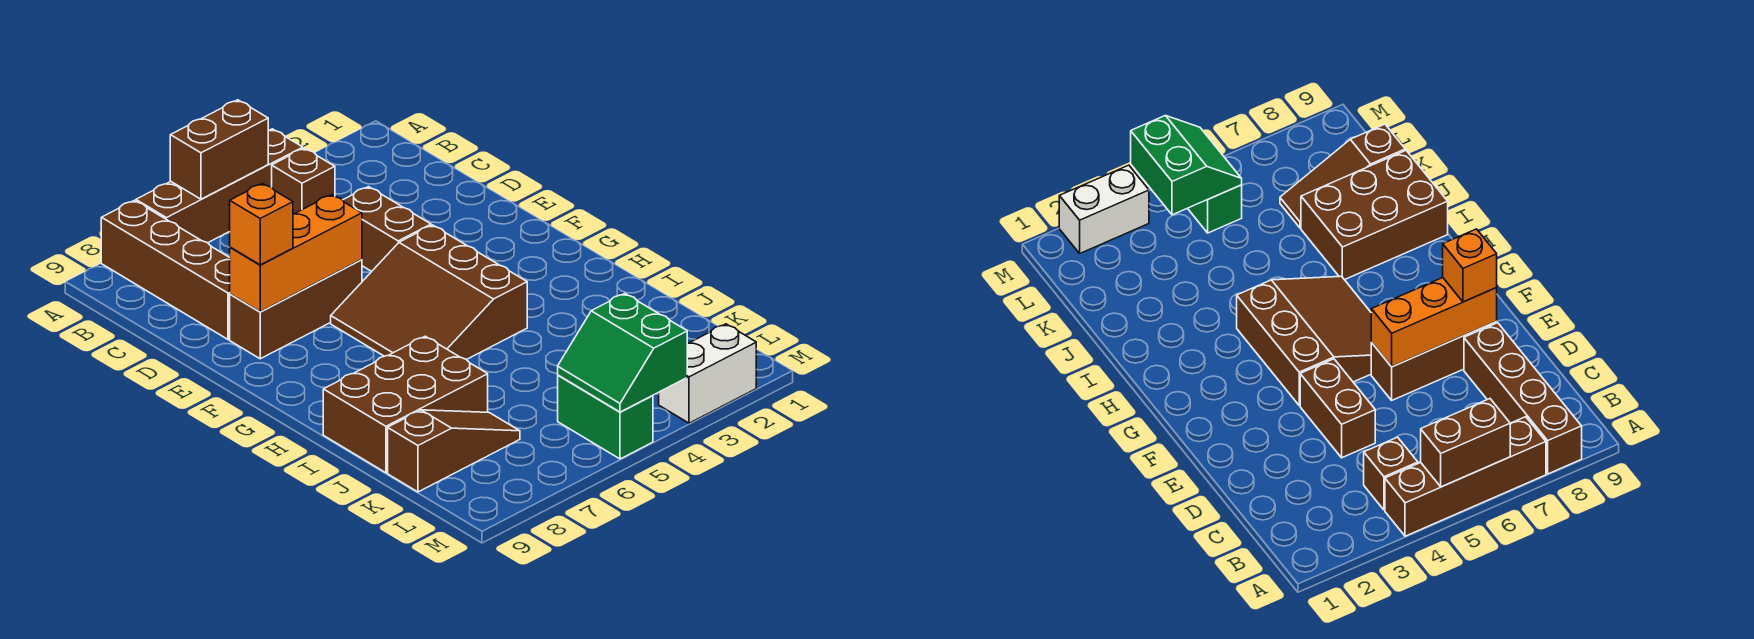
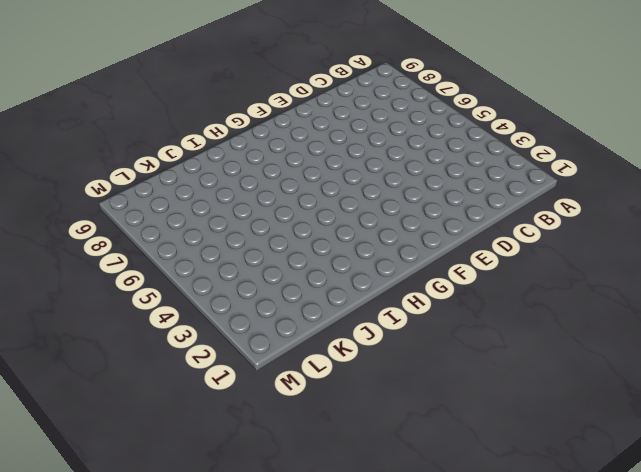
none -> brown brick A4:A7 level 1
none -> brown brick A8:D8 level 1
none -> brown brick B4 level 1

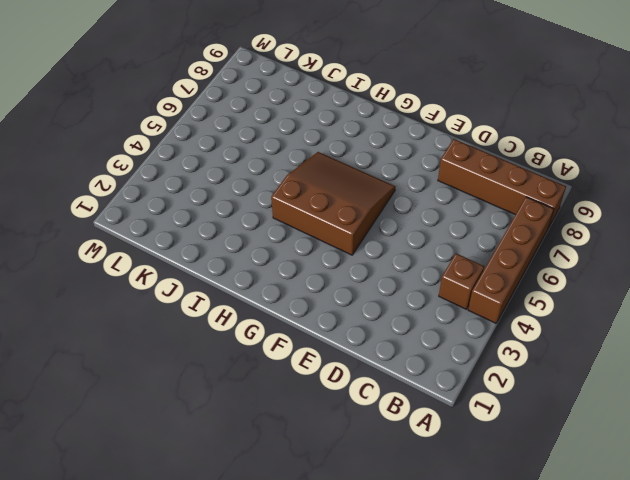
none -> brown brick D4:E4 level 1
none -> brown brick E6:E8 level 1
none -> brown brick I7:J9 level 1

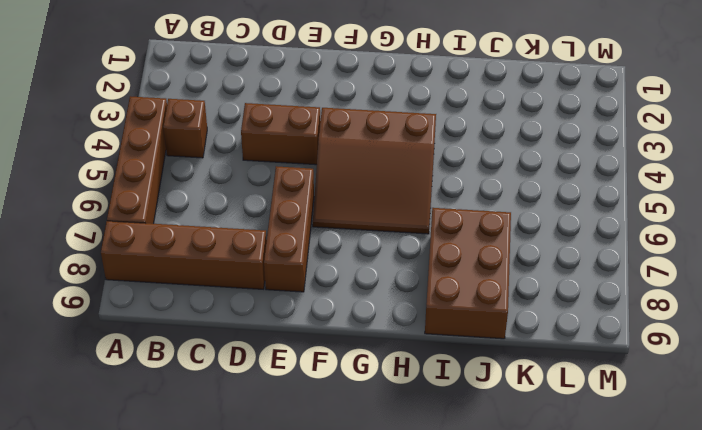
none -> brown slope K7:K9 level 1 top 9
none -> green brick L5:M5 level 1
none -> white brick M2:M3 level 1

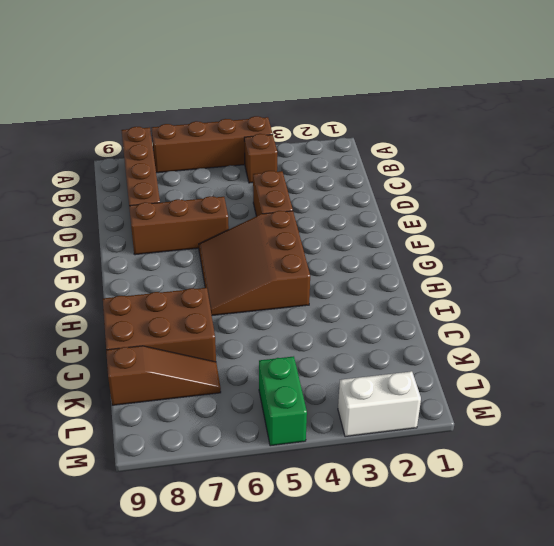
none -> brown brick A5:A6 level 2
none -> orange brick E6:E8 level 2
none -> green slope L4:M5 level 2 top 4

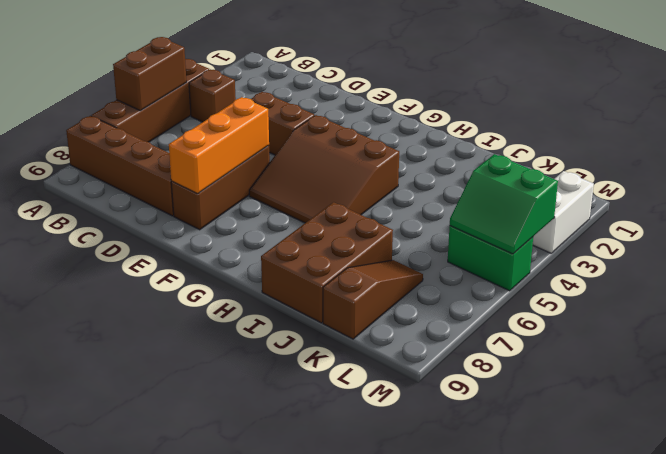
none -> orange brick E8 level 3

